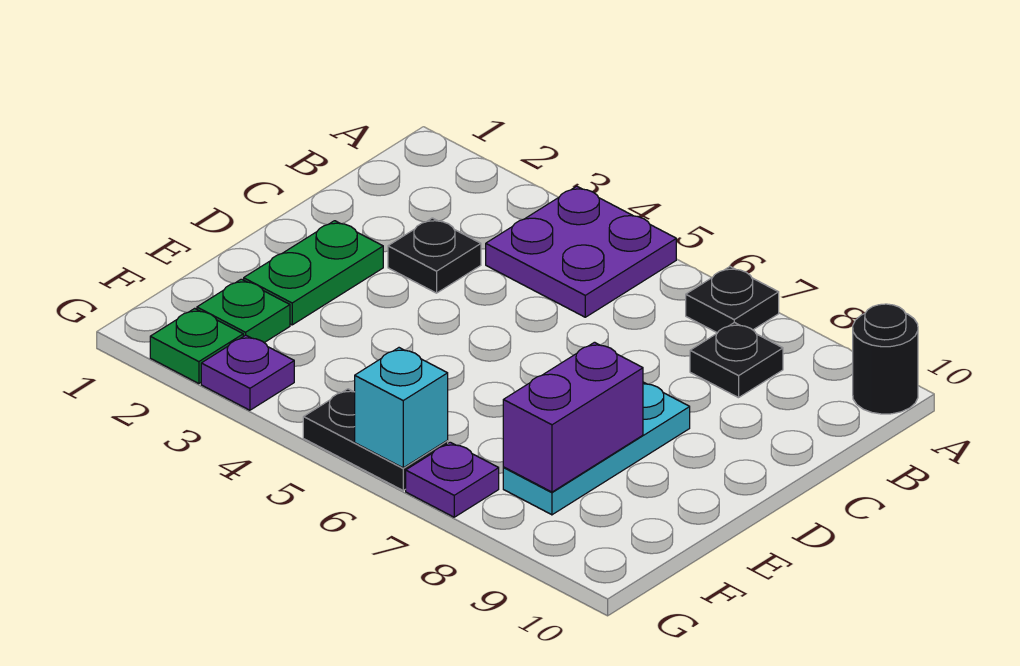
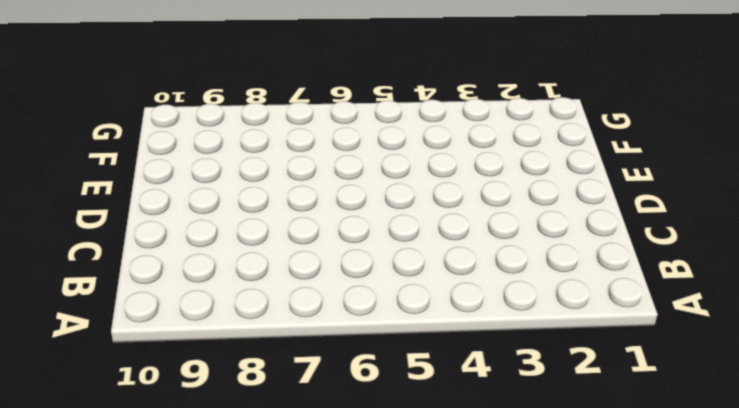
none -> purple plate A4:B5 level 1
none -> black plate A7 level 1
none -> black round brick A10 level 1

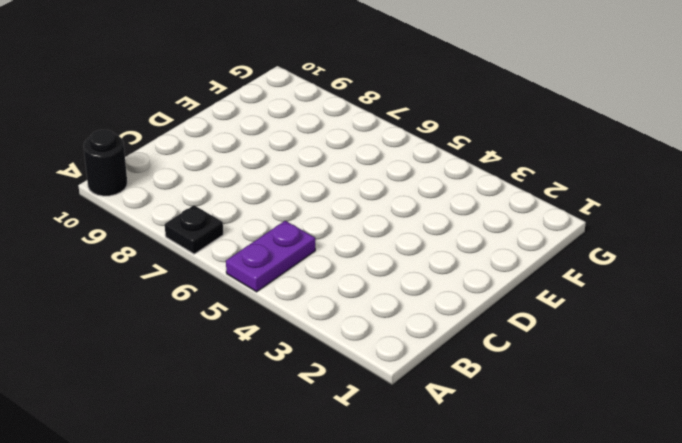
purple plate A5:B5 level 1 -> purple plate A4:B5 level 1
none -> black plate B8 level 1
none -> black plate C3 level 1
none -> green plate D2:E2 level 1

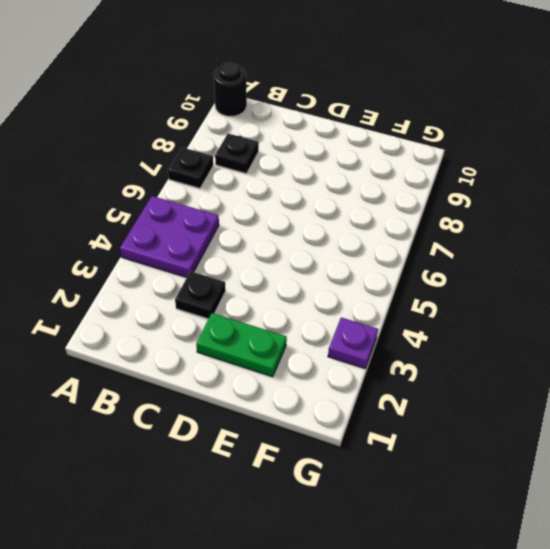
none -> cyan plate D8:F8 level 1
none -> green plate F2 level 1
none -> green plate G2 level 1

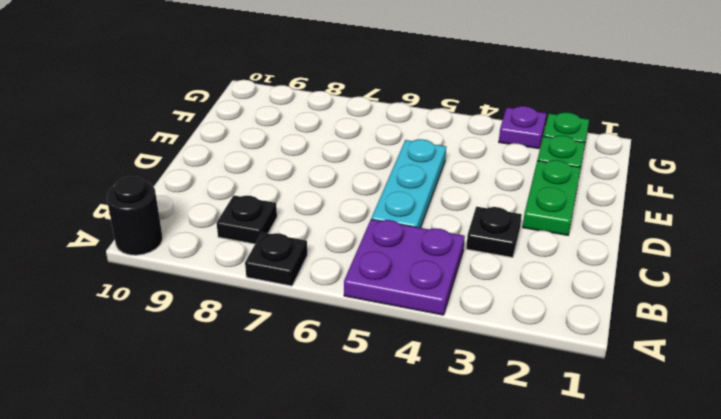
cyan plate C5:E5 level 1 -> cyan plate D8:F8 level 1
none -> black plate G5:G6 level 1
none -> purple plate G7 level 1
none -> purple brick E8:F8 level 2

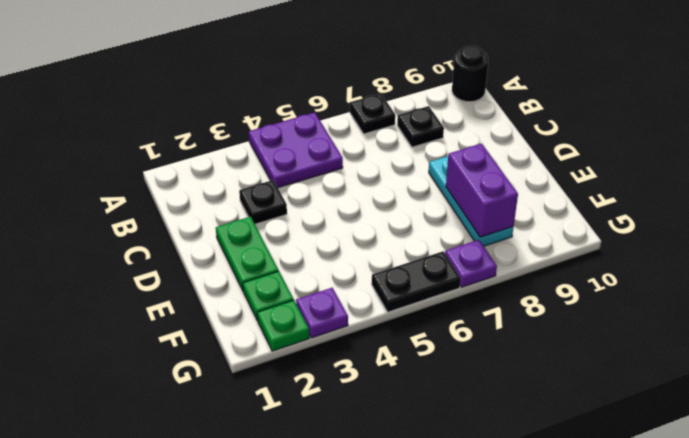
none -> cyan brick G6 level 2

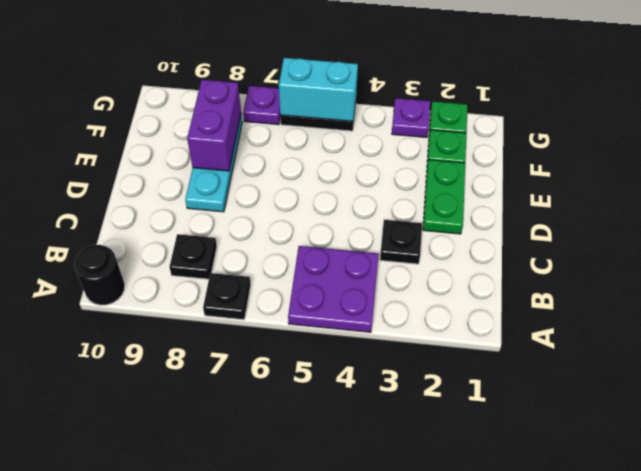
cyan brick G5:G6 level 2 -> cyan brick G6 level 2

